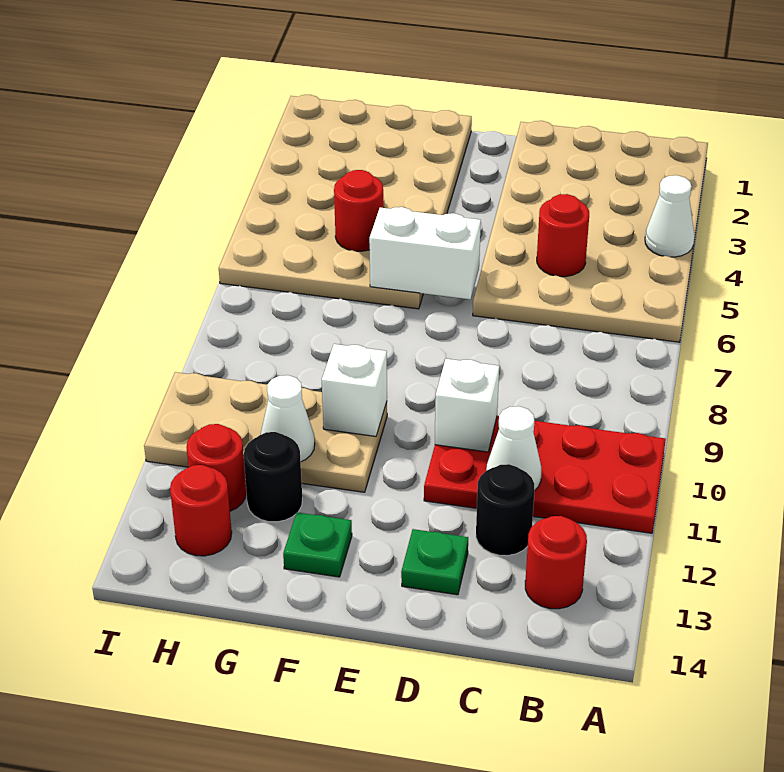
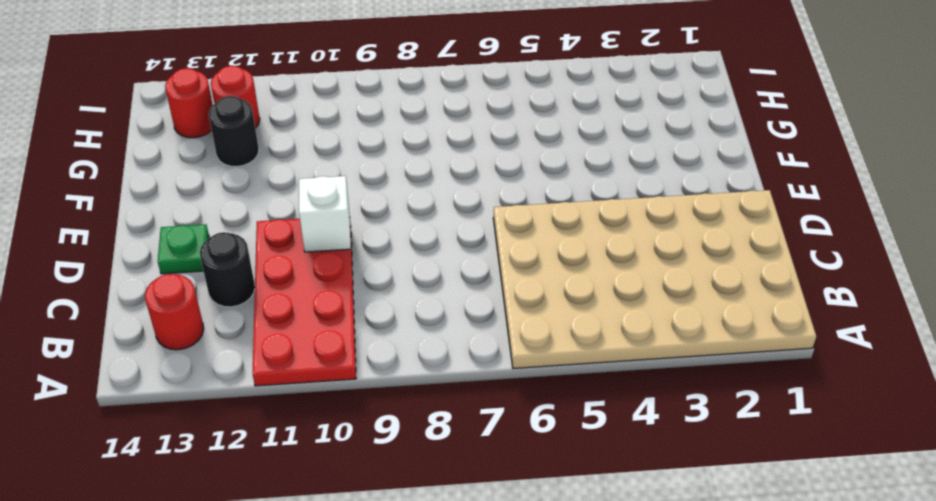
none -> tan plate F1:I6 level 1
none -> tan plate F10:I11 level 1
none -> green plate F13 level 1

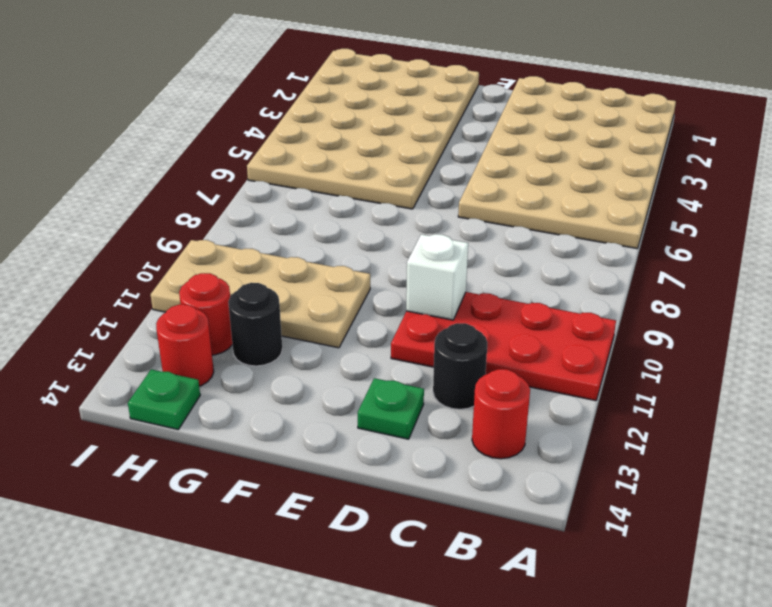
green plate H14 level 1 -> green plate F13 level 1
none -> white cone A4 level 2
none -> red round brick C5 level 2
none -> white cone C11 level 2

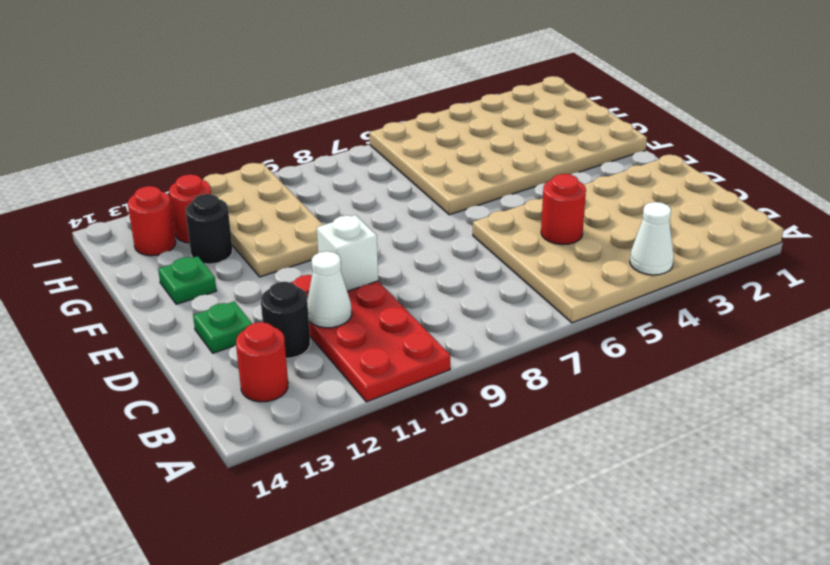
none -> white brick E6:F6 level 2
none -> white brick F10 level 2
none -> red round brick G5 level 2

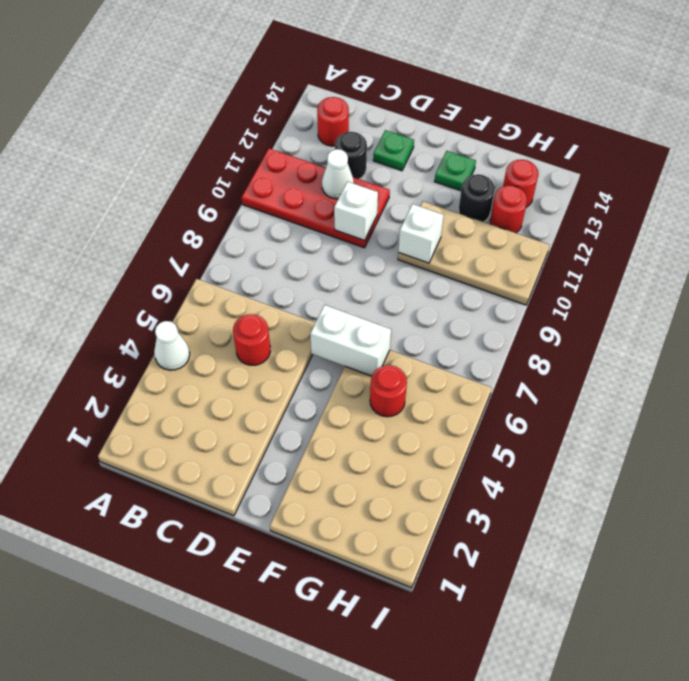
none -> white cone G11 level 2

